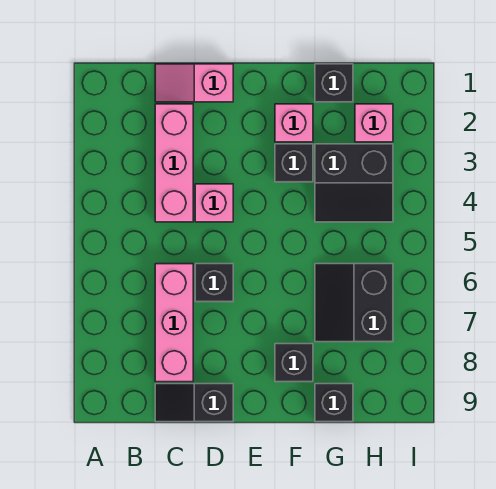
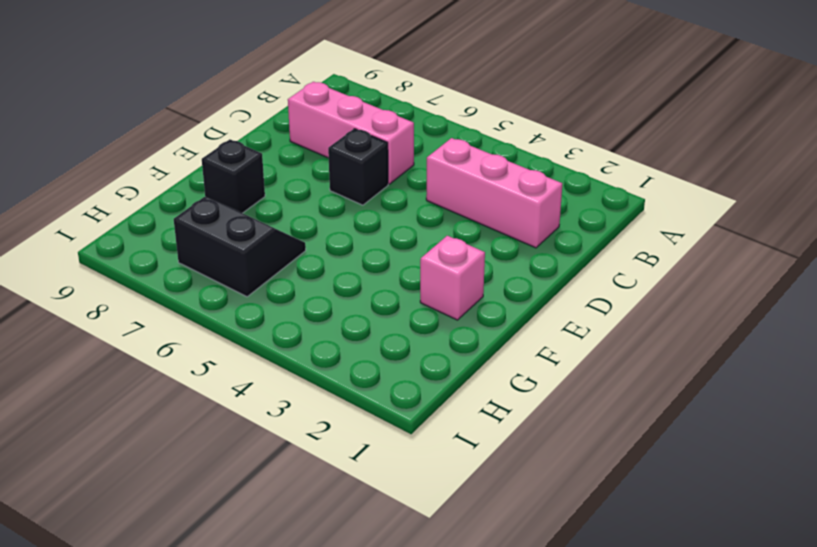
none -> pink slope C1:D1 level 1 top D
none -> black slope C9:D9 level 1 top D
none -> pink brick D4 level 1

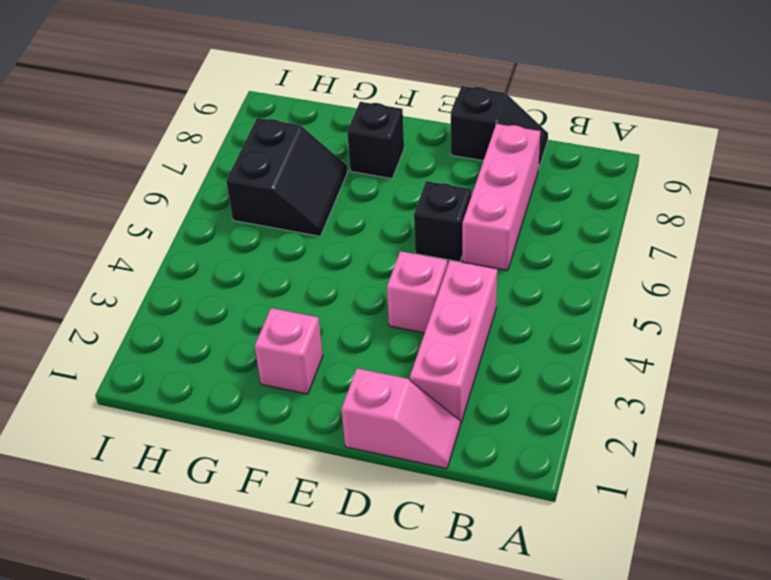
none -> black brick F3 level 1
none -> black brick G1 level 1
none -> black slope G3:H4 level 1 top 3

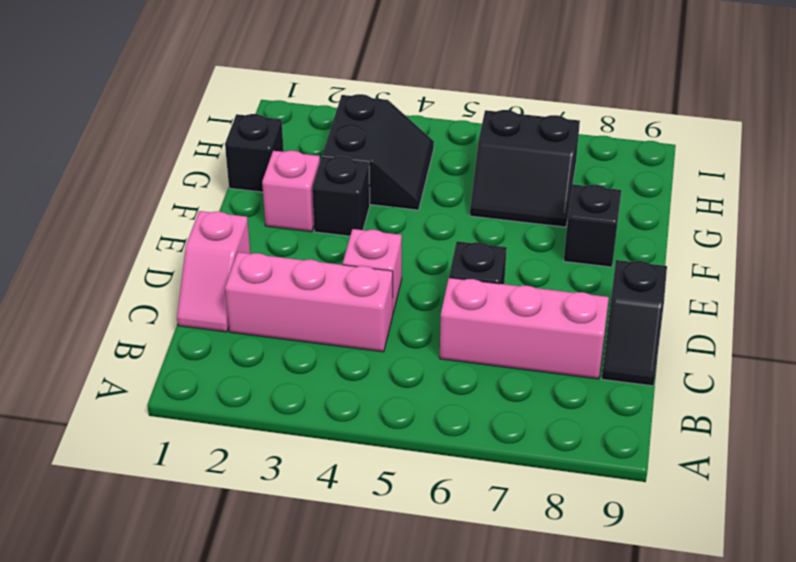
none -> black brick G9 level 1
none -> pink brick H2 level 1

